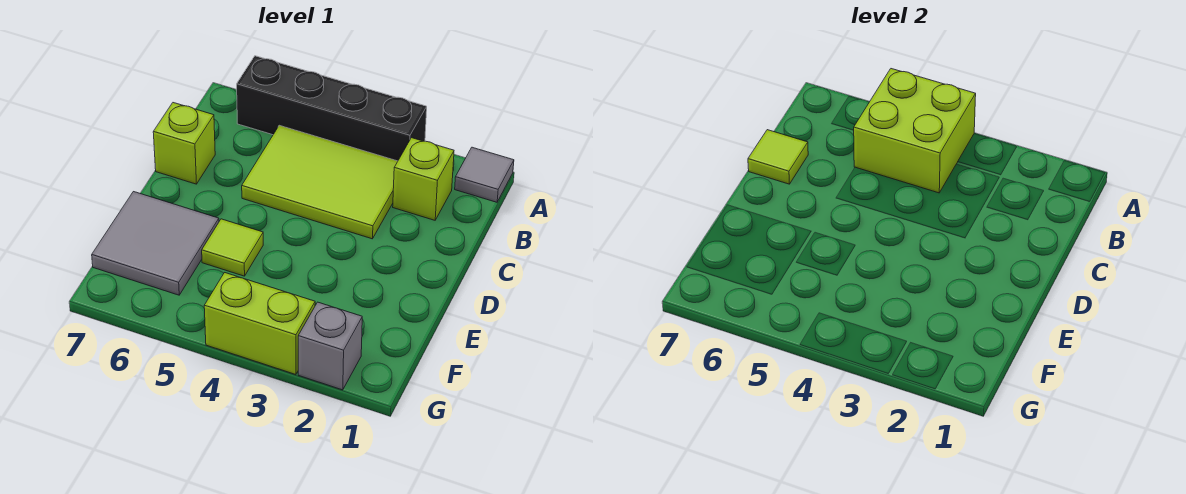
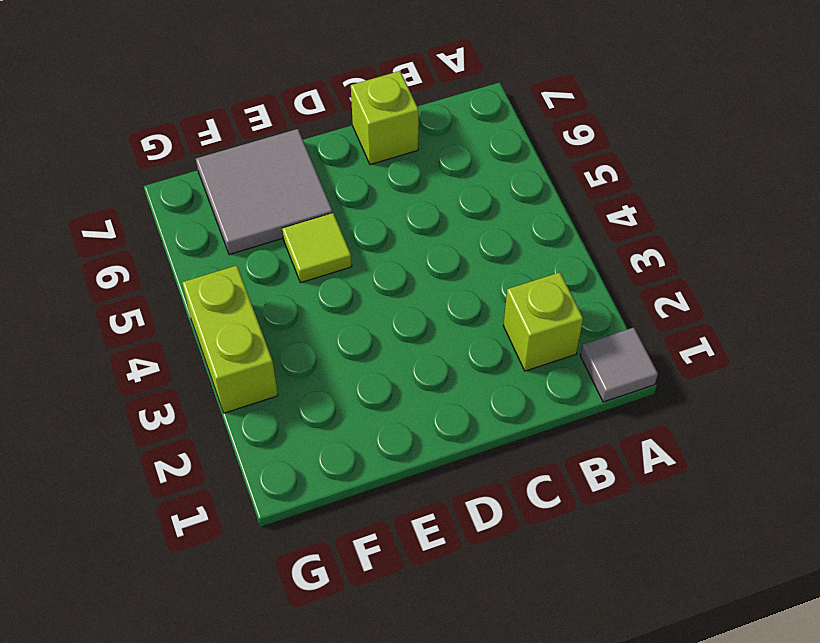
none -> black brick A3:A6 level 1
none -> lime tile B3:C5 level 1

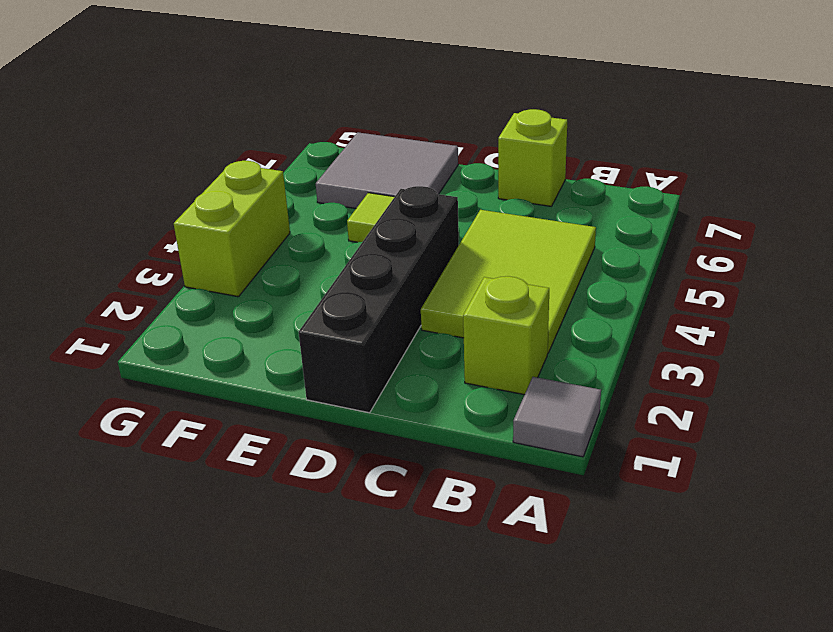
black brick D1:D4 level 1 -> black brick A3:A6 level 1
none -> grey brick G2 level 1
none -> lime brick A4:B5 level 2

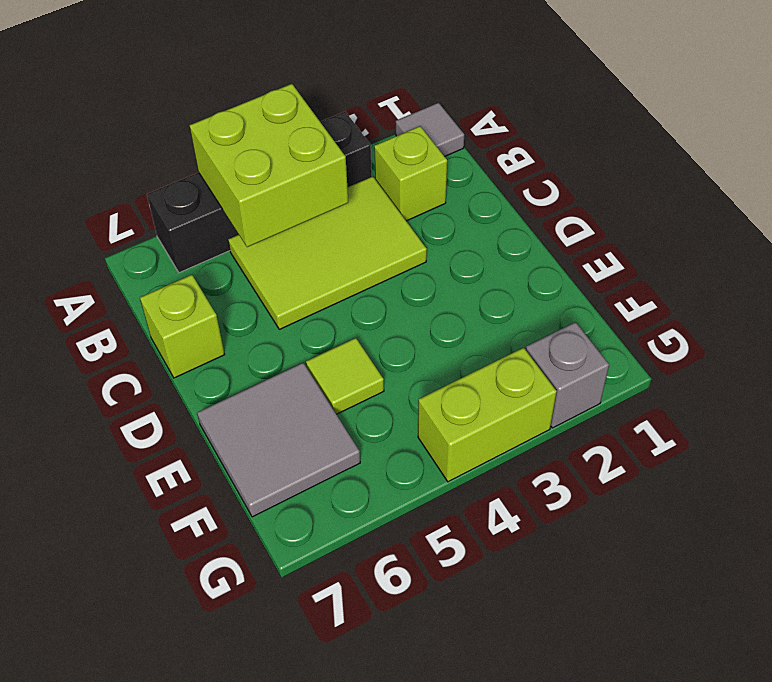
none -> lime tile C7 level 2

